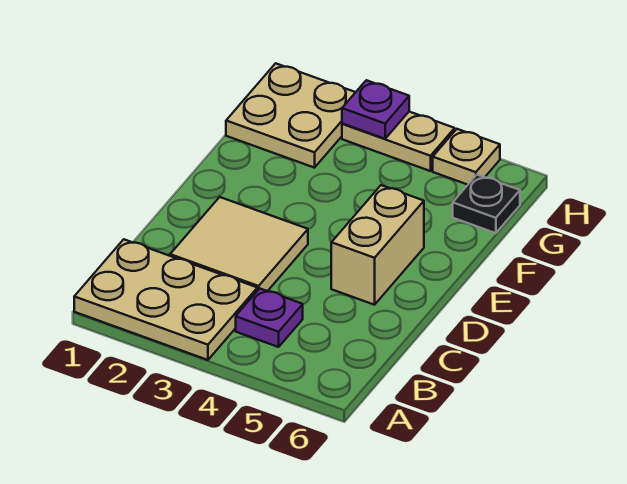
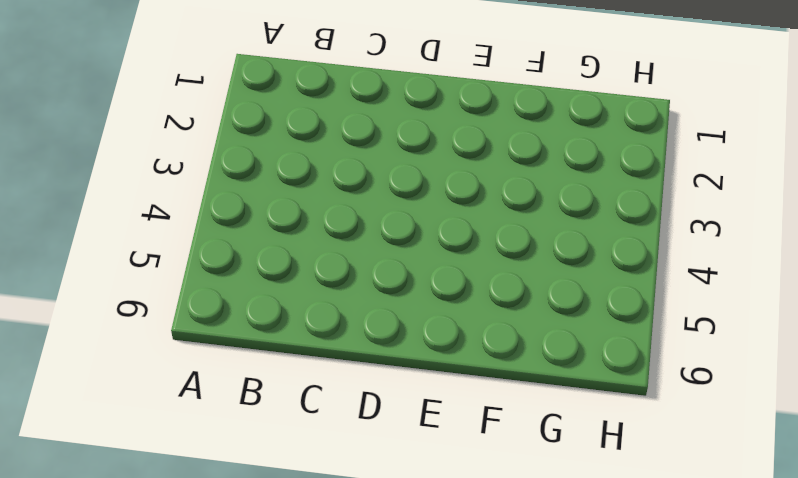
none -> tan plate A1:B3 level 1
none -> purple plate B4 level 1

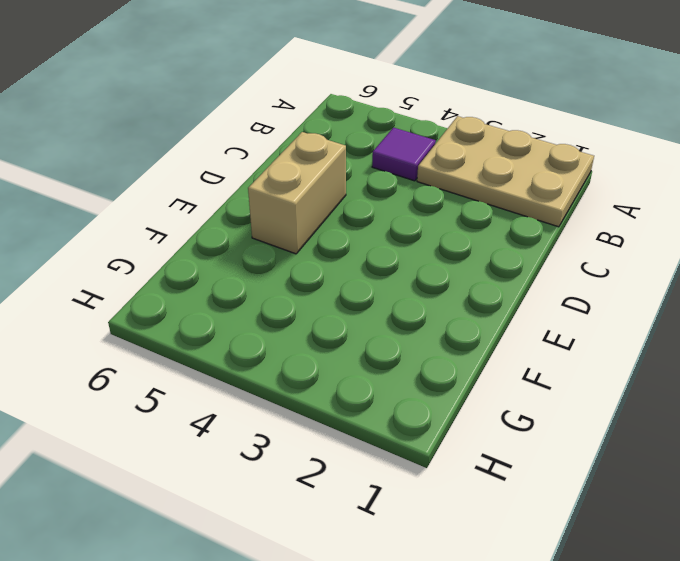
purple tile B4 level 1 -> purple plate B4 level 1
none -> tan tile C2:D3 level 1
none -> tan plate G1:H2 level 1

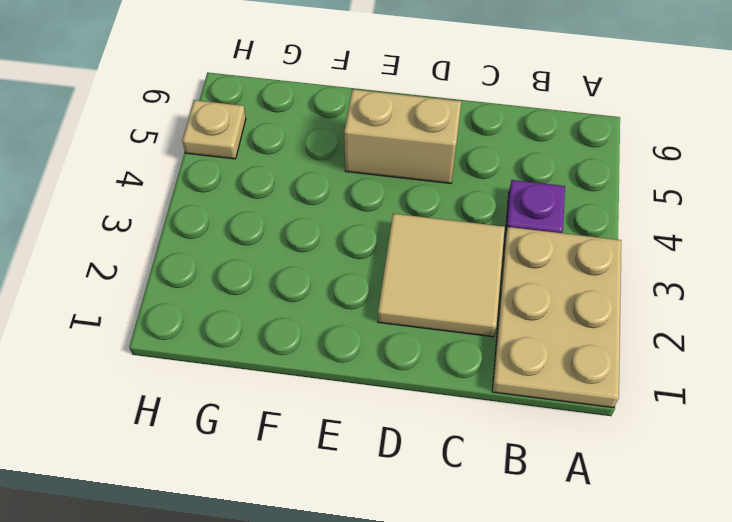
none -> tan plate G1:H2 level 1
none -> black plate G6 level 1

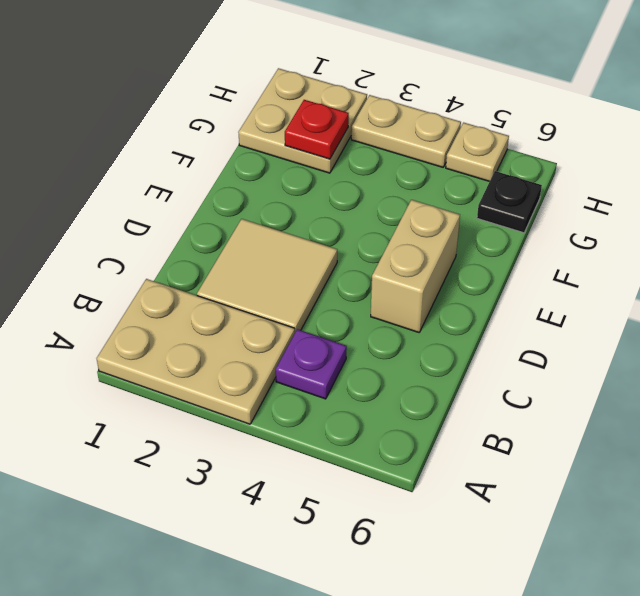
red plate G2 level 2 -> none
none -> purple plate H3 level 2

